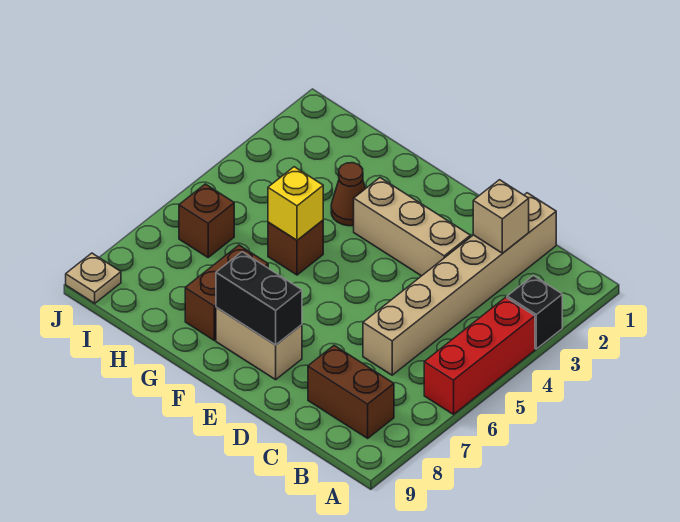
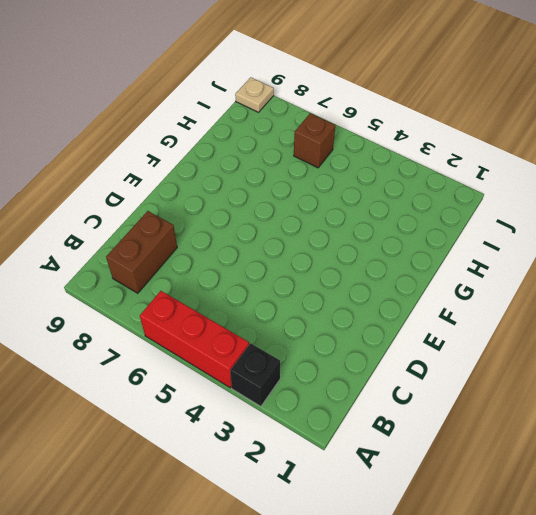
none -> tan brick C1:C6 level 1
none -> tan brick D3:F3 level 1
none -> tan brick E8:F8 level 1

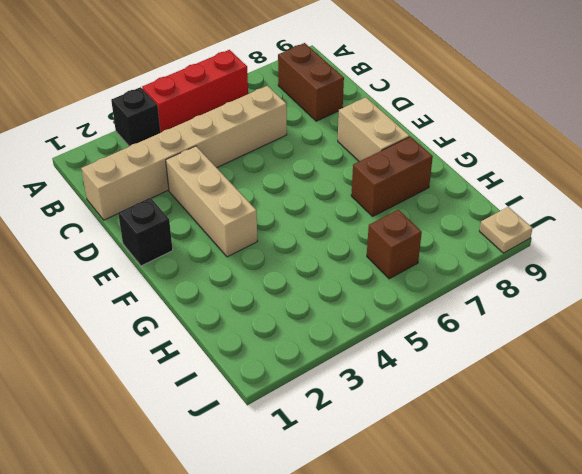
black brick E1 level 1 -> none
none -> brown cone G3 level 1
none -> brown brick G5 level 1
none -> tan brick C2 level 2

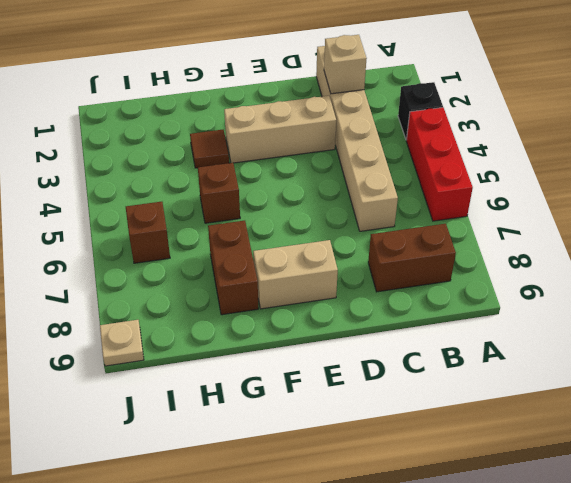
brown tile G3 level 1 -> brown cone G3 level 1
none -> black brick E8:F8 level 2
none -> yellow brick G5 level 2

